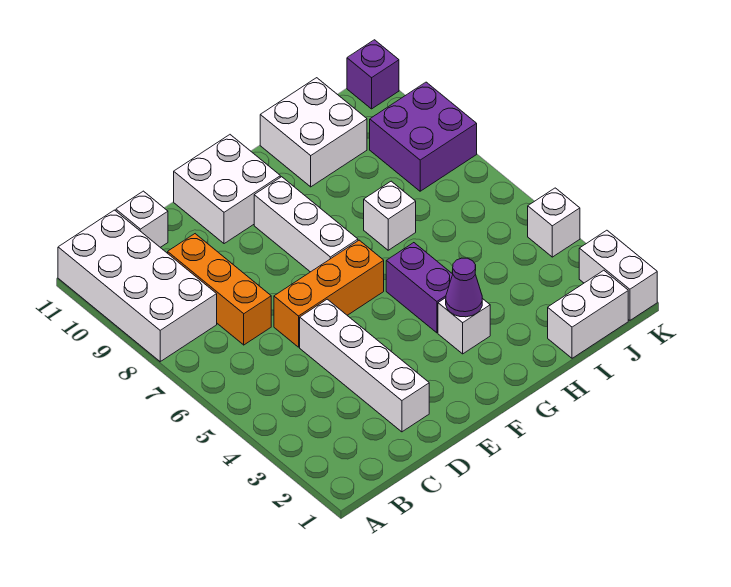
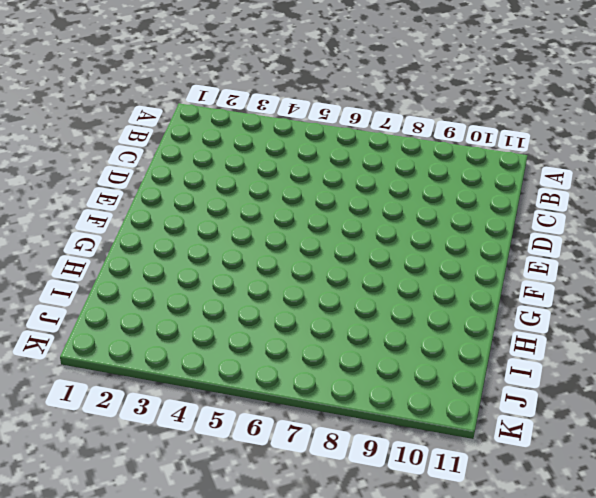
none -> white brick A8:B11 level 1
none -> orange brick C7:C9 level 1
none -> white brick C11 level 1

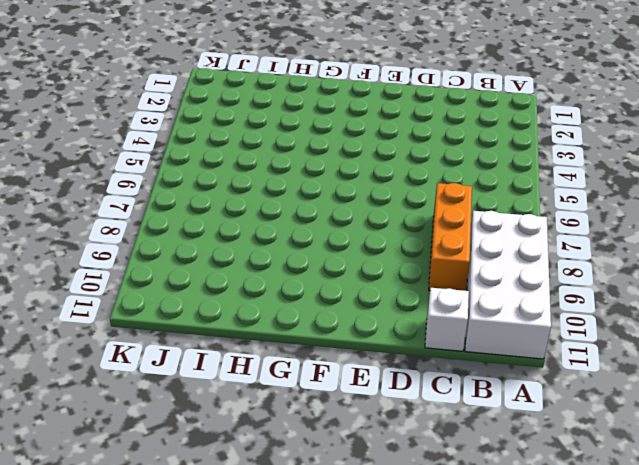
none -> white brick D2:D5 level 1
none -> orange brick D6:F6 level 1
none -> white brick E10:F11 level 1

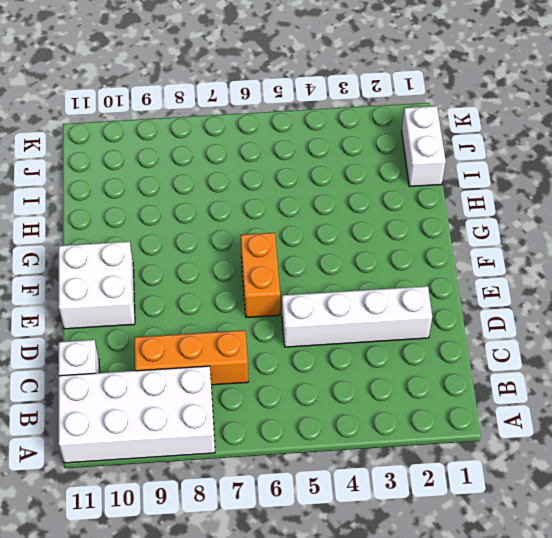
orange brick E6:F6 level 1 -> orange brick D6:F6 level 1
none -> white brick F7:F9 level 1
none -> white brick G3 level 1
none -> purple brick G4:G5 level 1

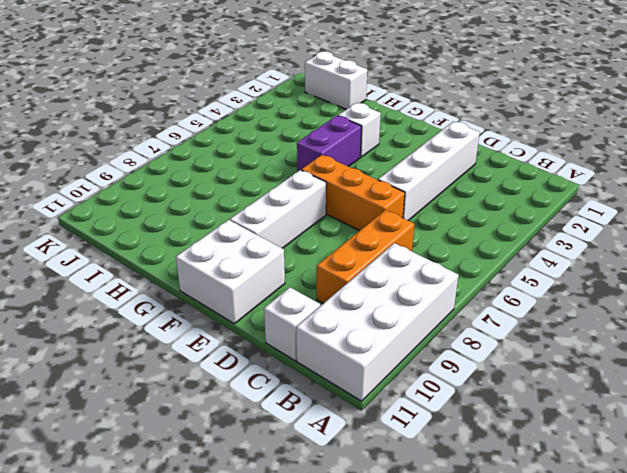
none -> white brick H7 level 1
none -> white brick H10:I11 level 1
none -> purple brick J8:K9 level 1

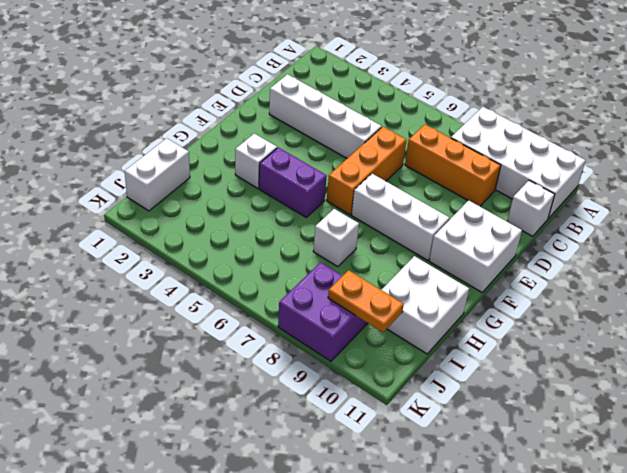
orange plate J9:J10 level 2 -> none
none -> white brick K1:K2 level 1
none -> white brick K4 level 1
none -> purple brick K11 level 1

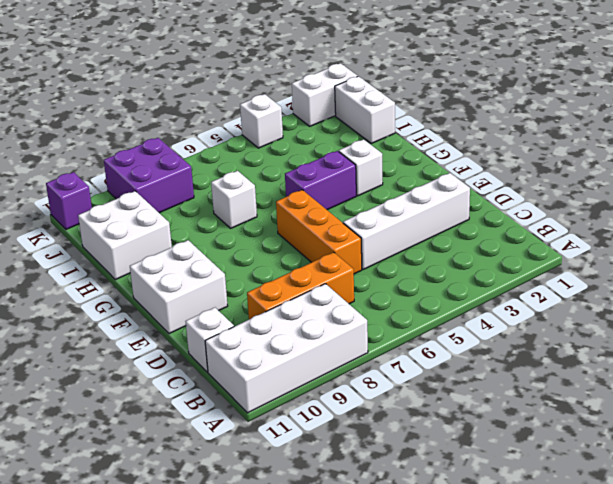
none -> white brick F7:F9 level 1
none -> purple cone G3 level 2

